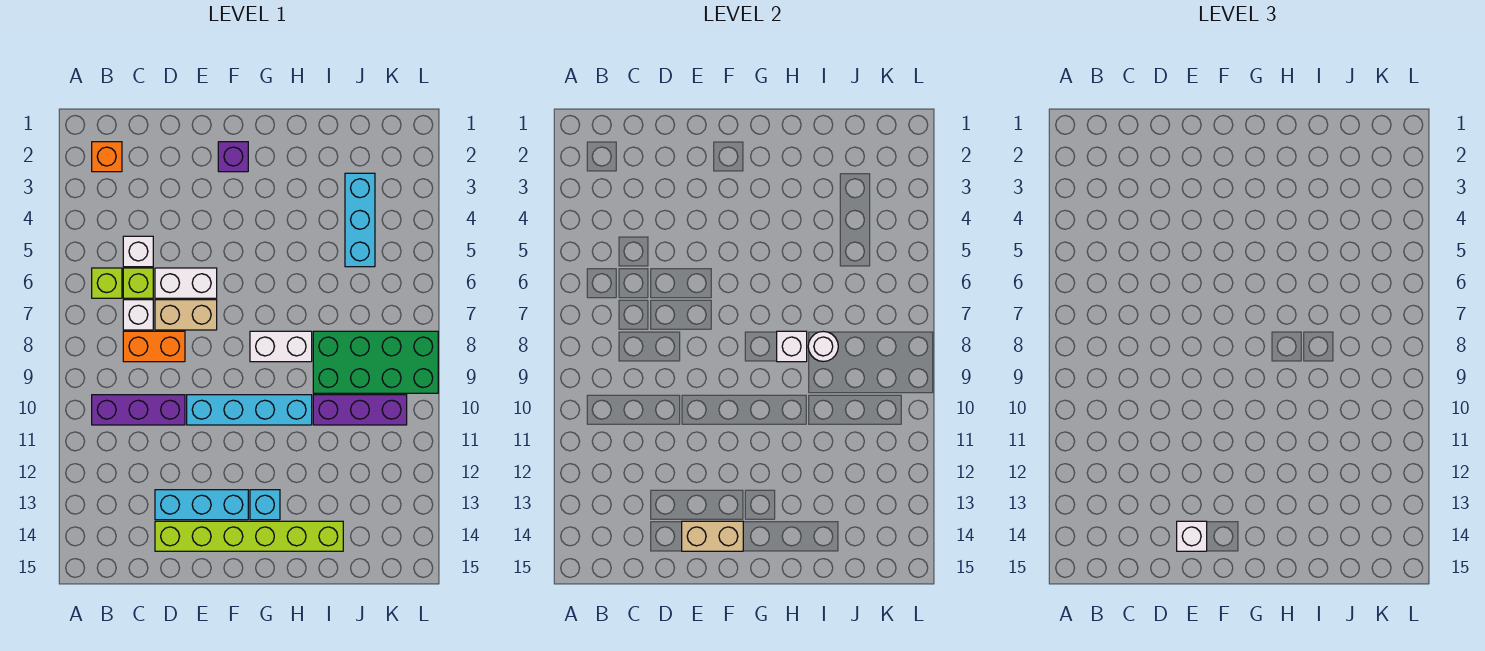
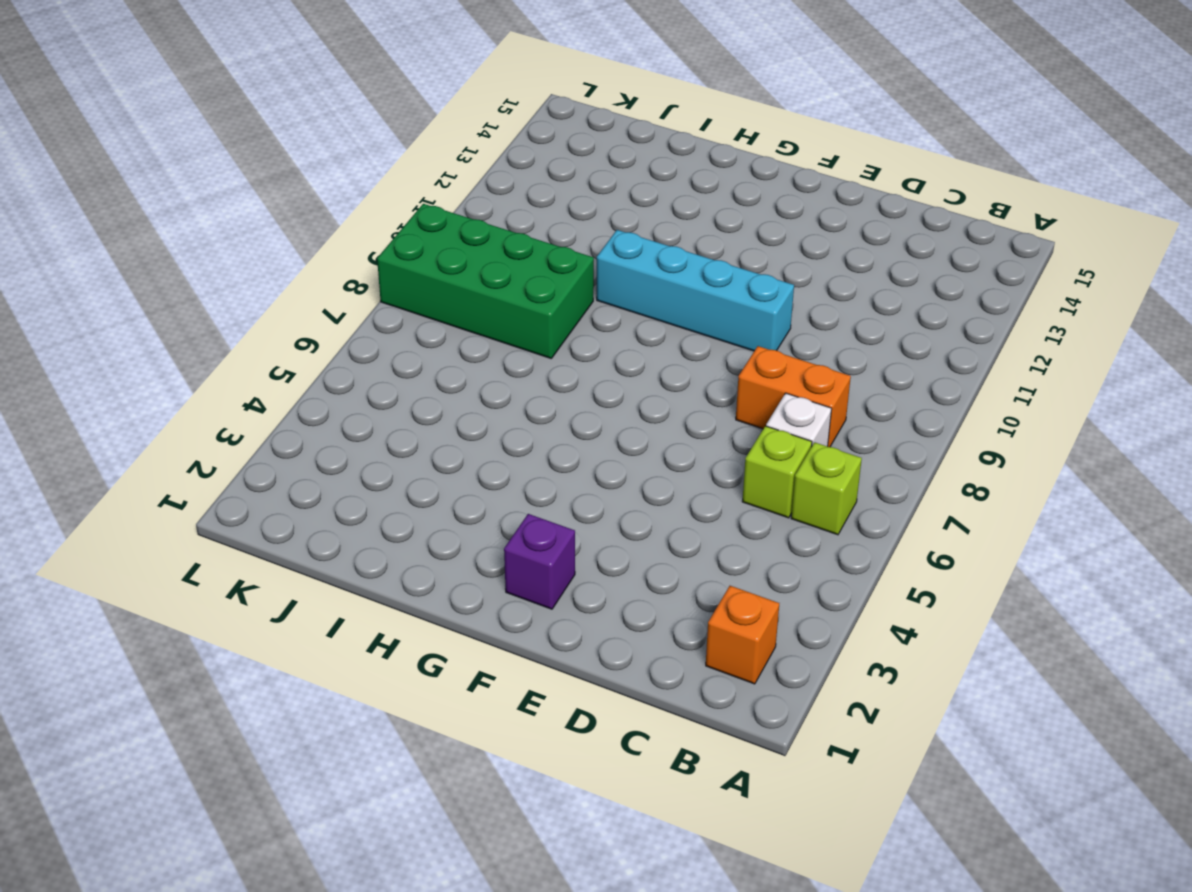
none -> purple brick B10:D10 level 1
none -> white brick C5 level 1
none -> white brick D6:E6 level 1

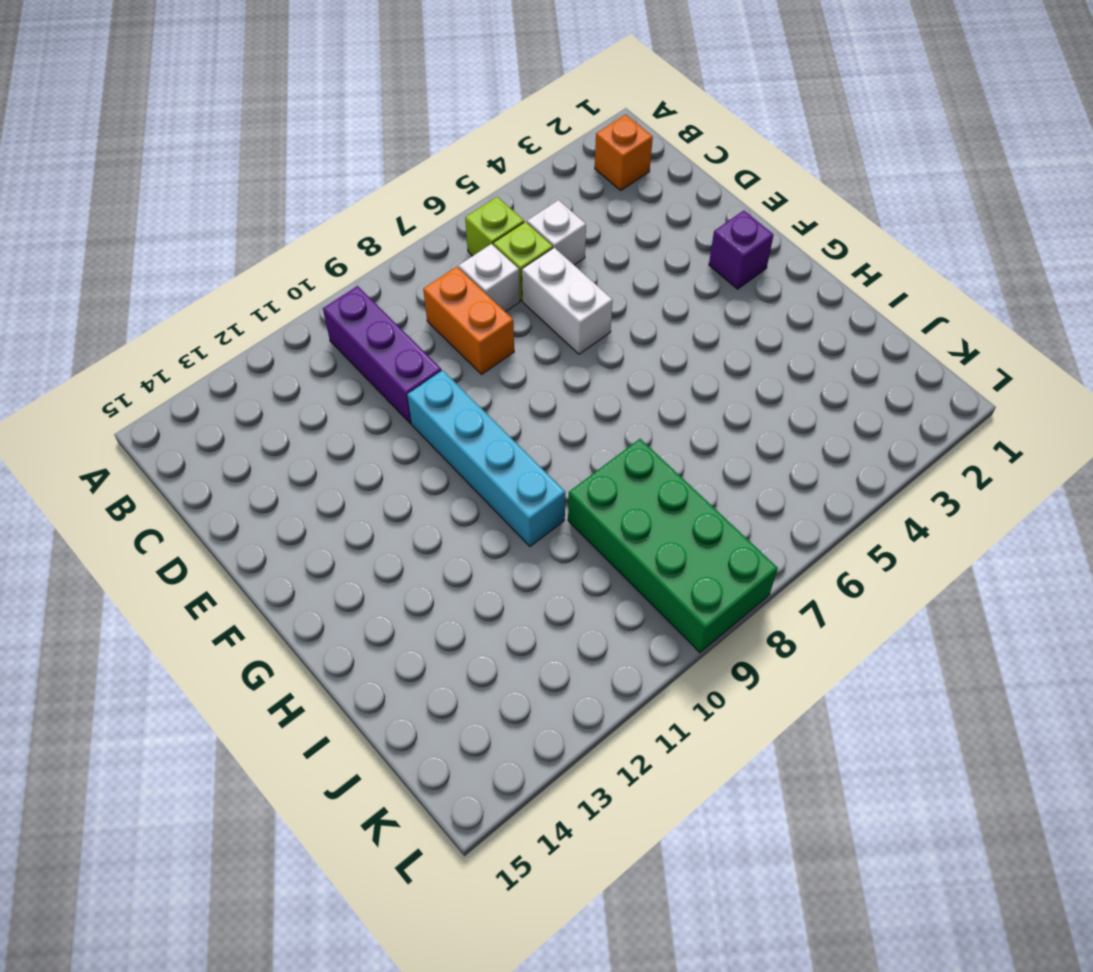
none -> tan brick D7:E7 level 1
none -> cyan brick D13:F13 level 1
none -> lime brick D14:I14 level 1

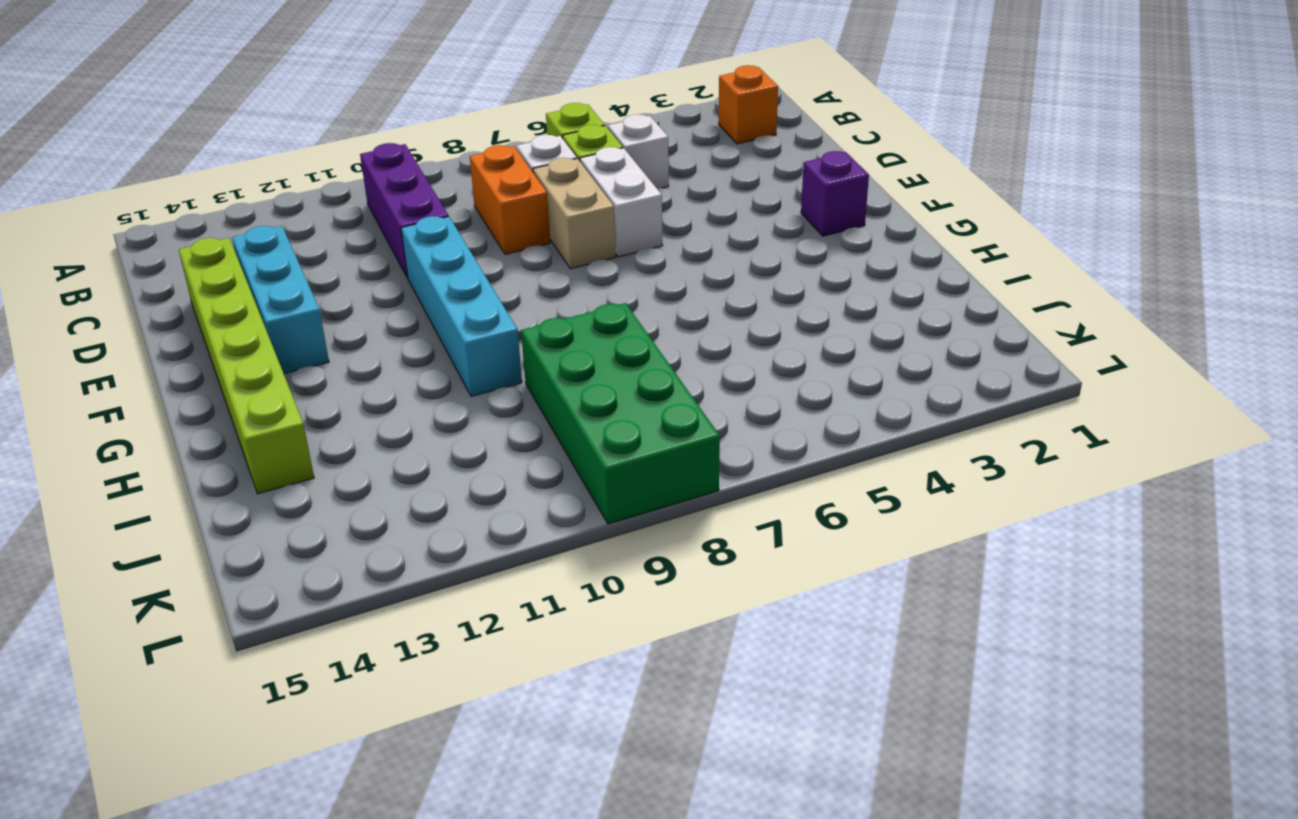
none -> white brick G8:H8 level 1
none -> cyan brick G13 level 1
none -> purple brick I10:K10 level 1

